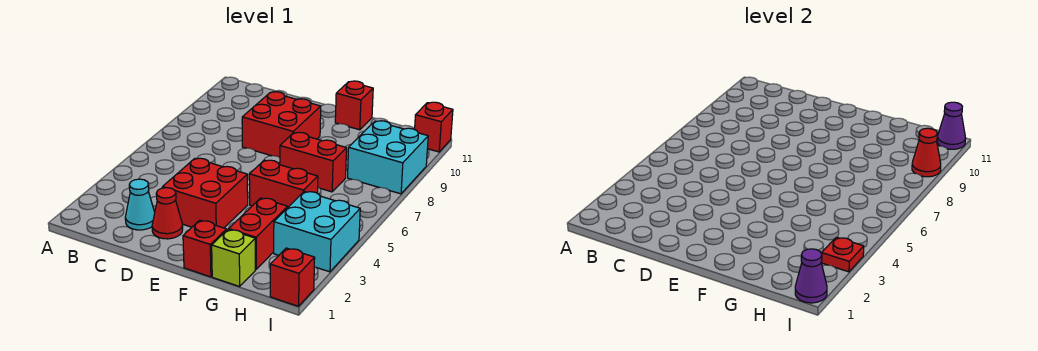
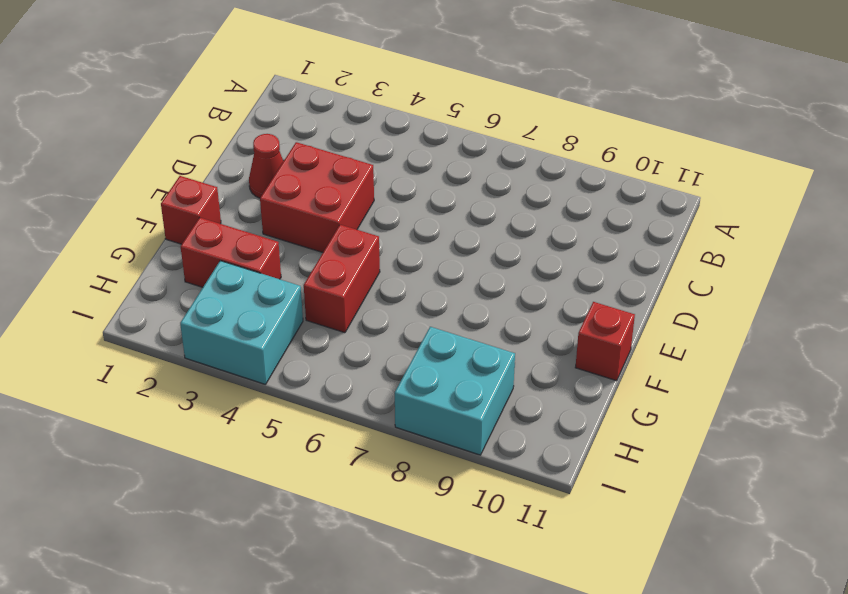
none -> cyan cone C2 level 1
none -> red brick D8:E9 level 1
none -> red brick F7:G7 level 1

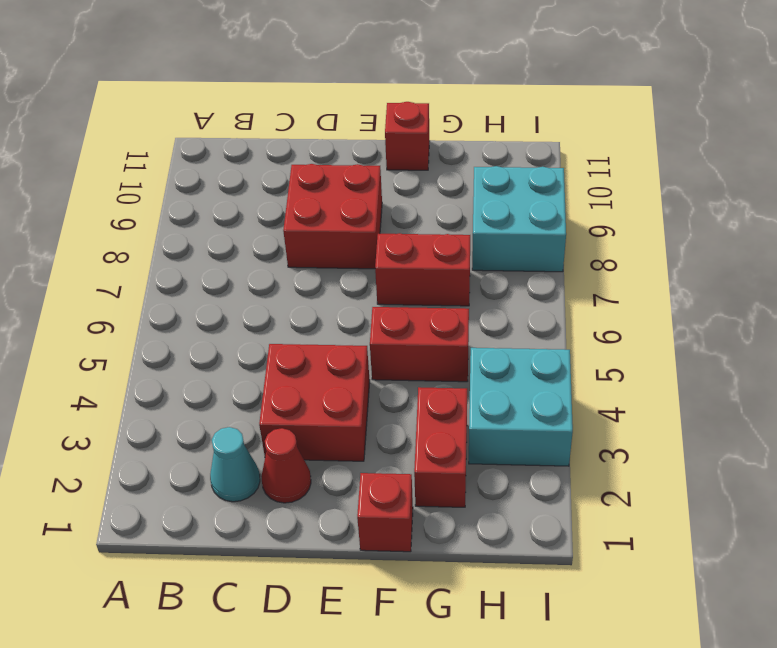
none -> lime brick G1 level 1
none -> red brick I1 level 1
none -> red brick I11 level 1

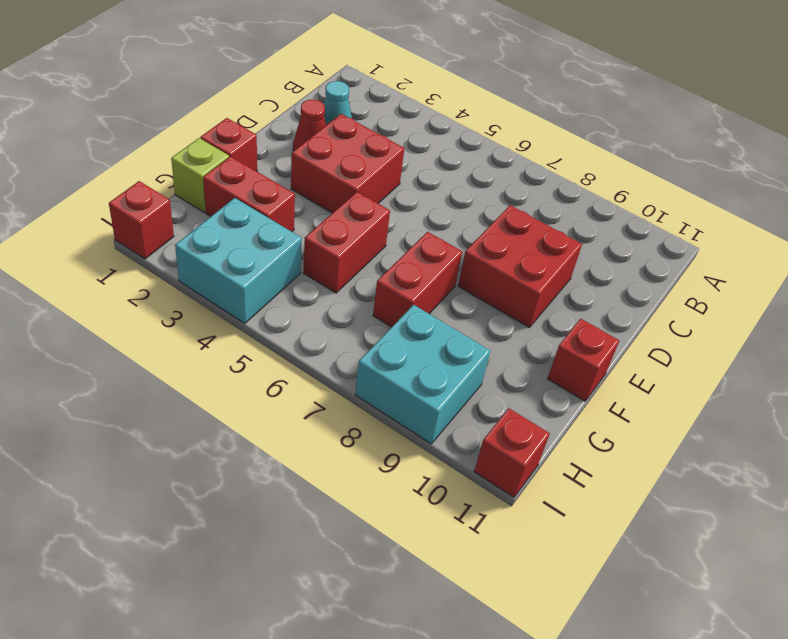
none -> purple cone I1 level 2
none -> red plate I3 level 2
none -> red cone I9 level 2

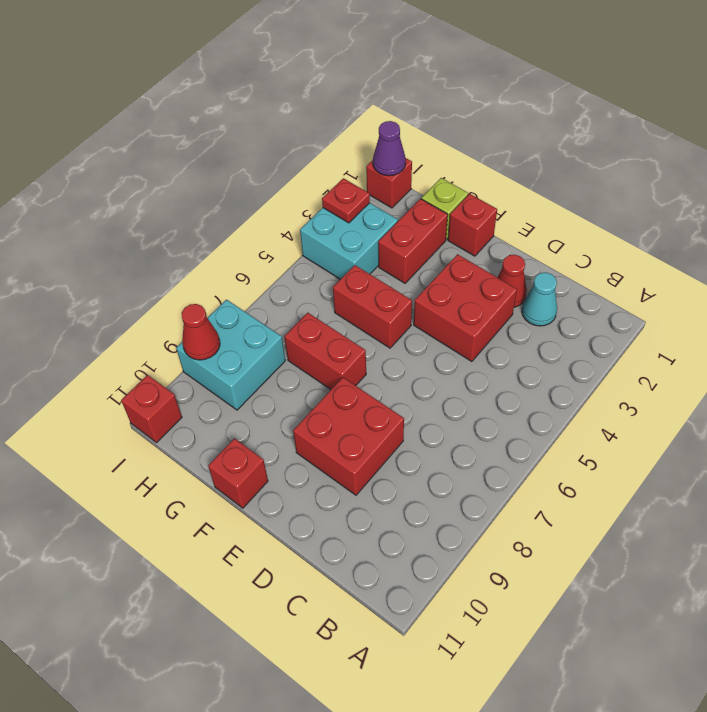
none -> purple cone I11 level 2

